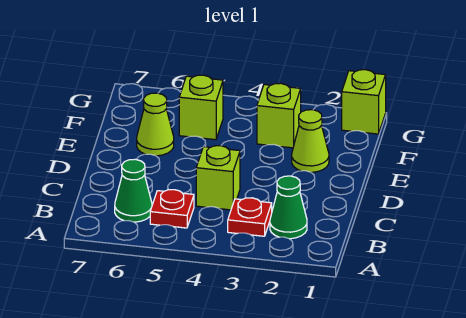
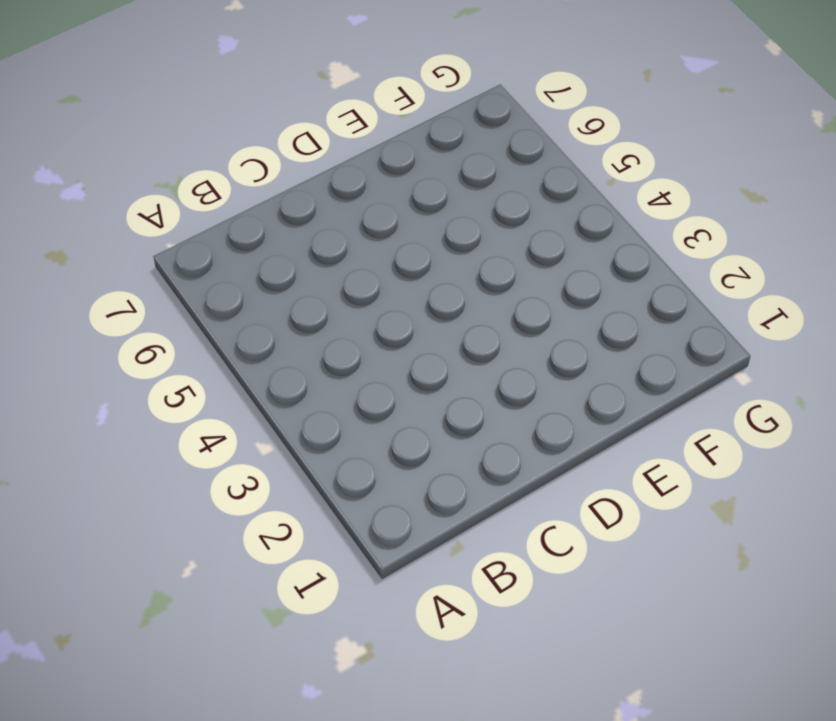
none -> green cone B2 level 1
none -> red plate B3 level 1

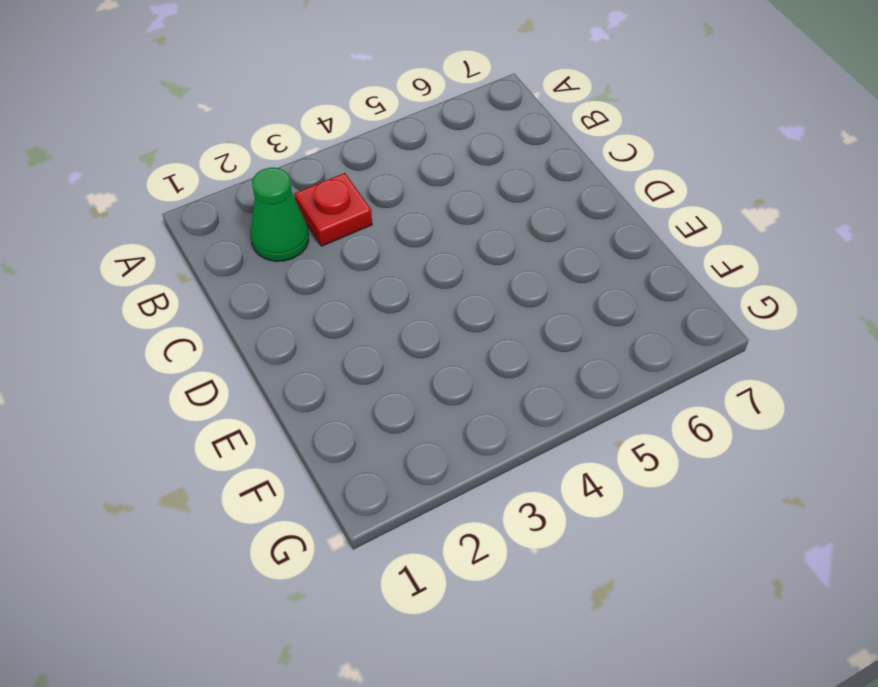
none -> red plate B5 level 1
none -> green cone B6 level 1

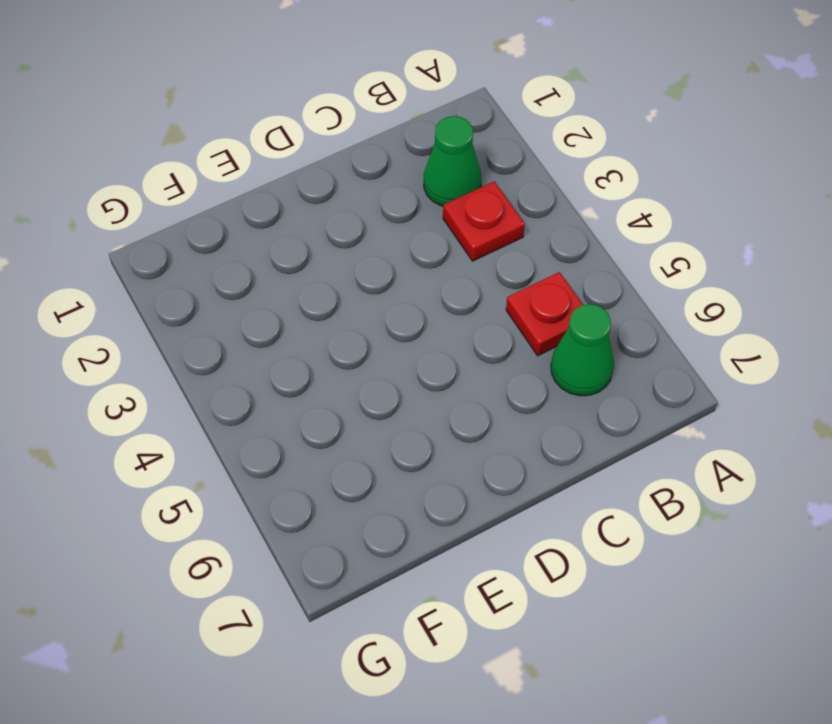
none -> lime brick C4 level 1
none -> lime cone E2 level 1

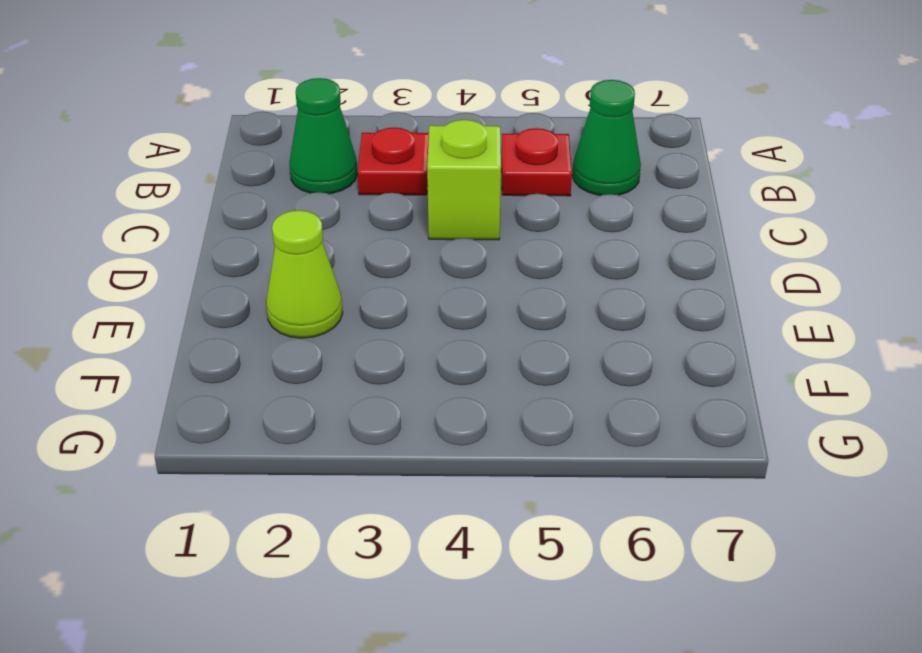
none -> lime cone E6 level 1
none -> lime brick F3 level 1

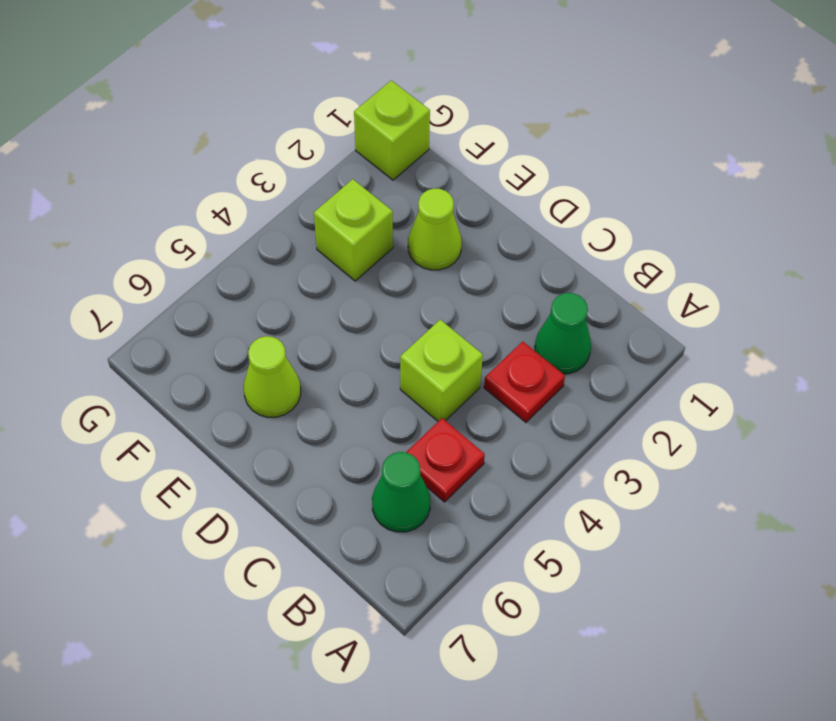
none -> lime brick F5 level 1

